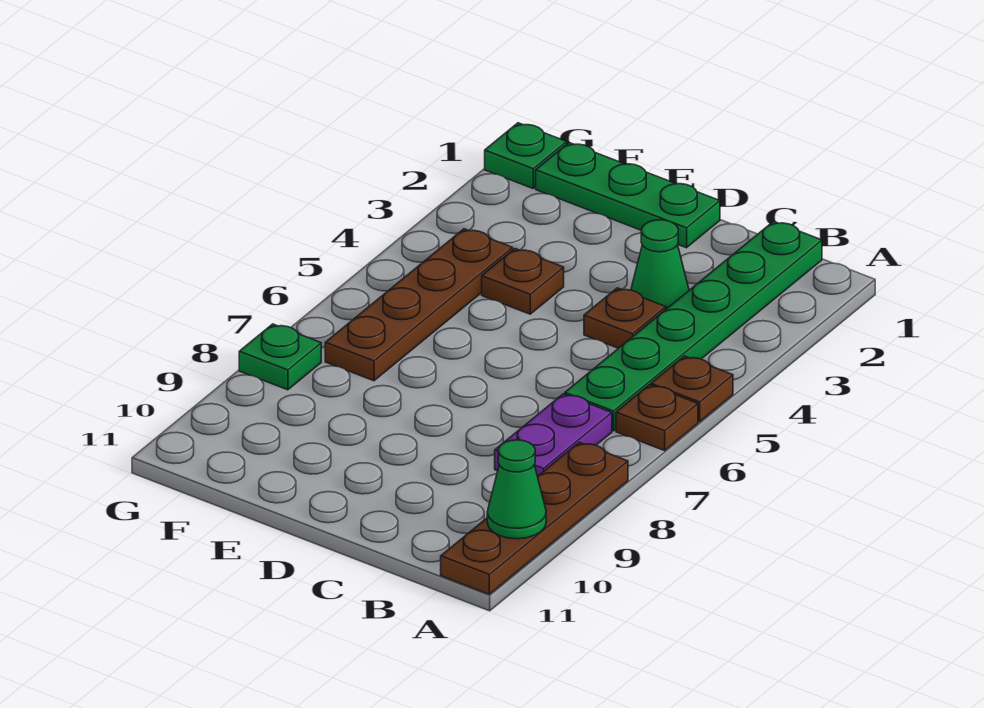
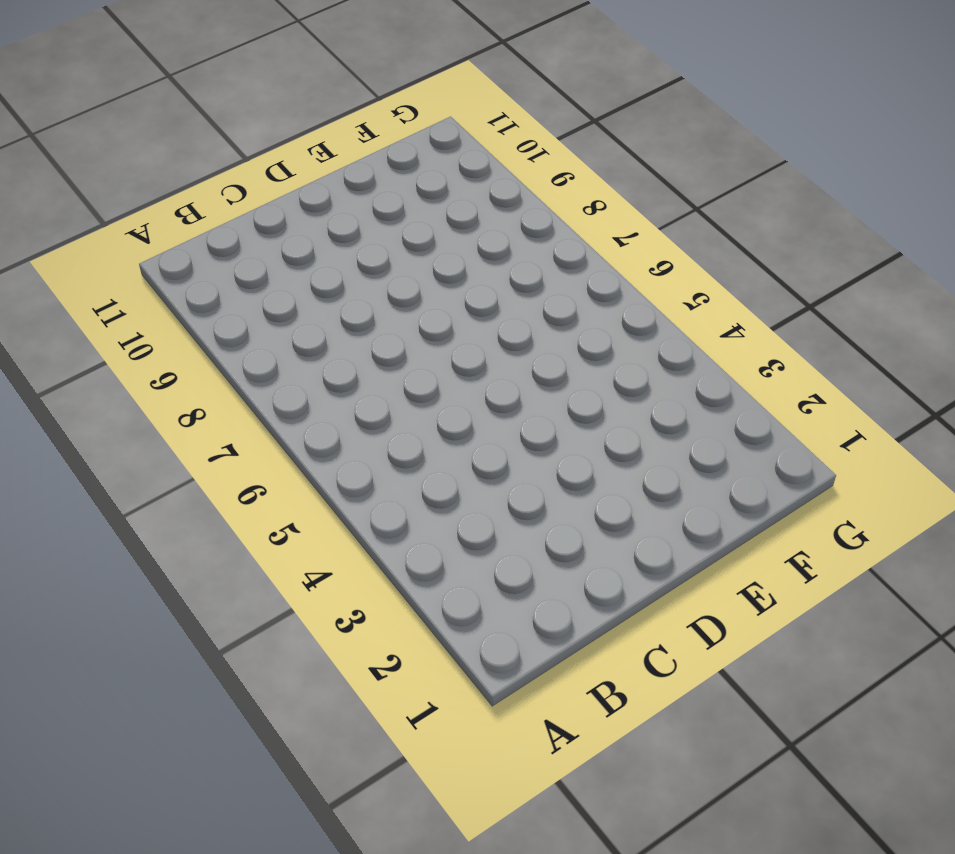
none -> brown plate A5 level 1
none -> brown plate A6 level 1
none -> brown plate A8:A11 level 1

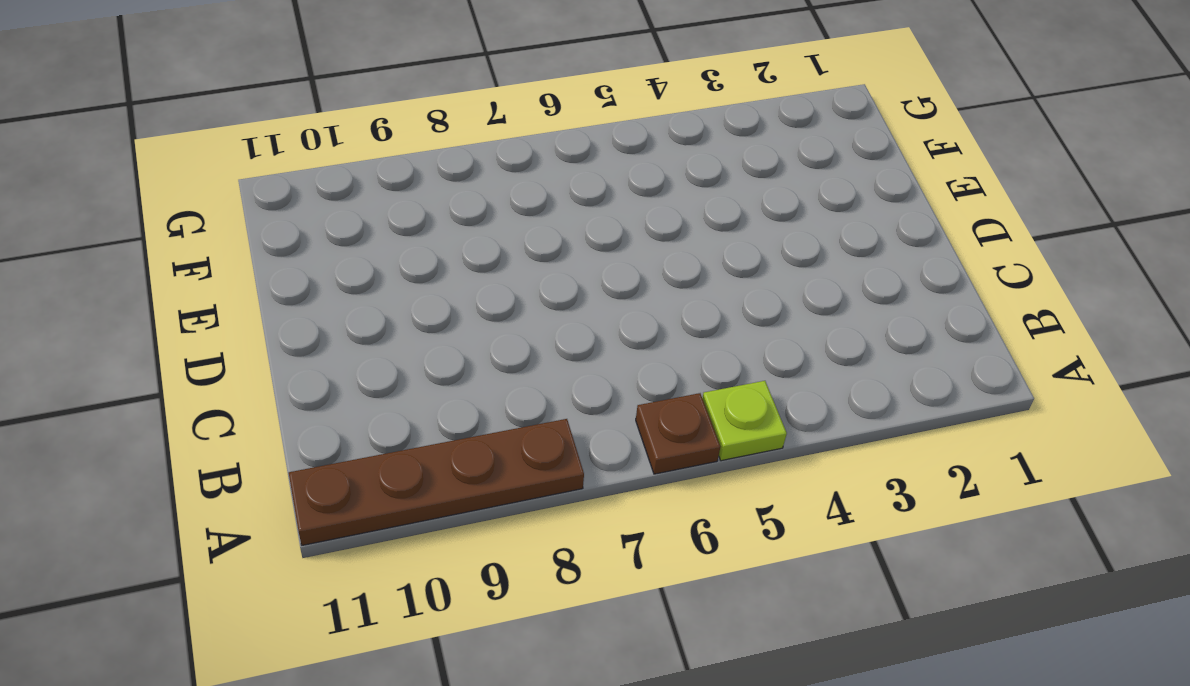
lime plate A5 level 1 -> brown plate A5 level 1
none -> green plate B1:B6 level 1
none -> purple plate B7:B8 level 1
none -> green cone C3 level 1

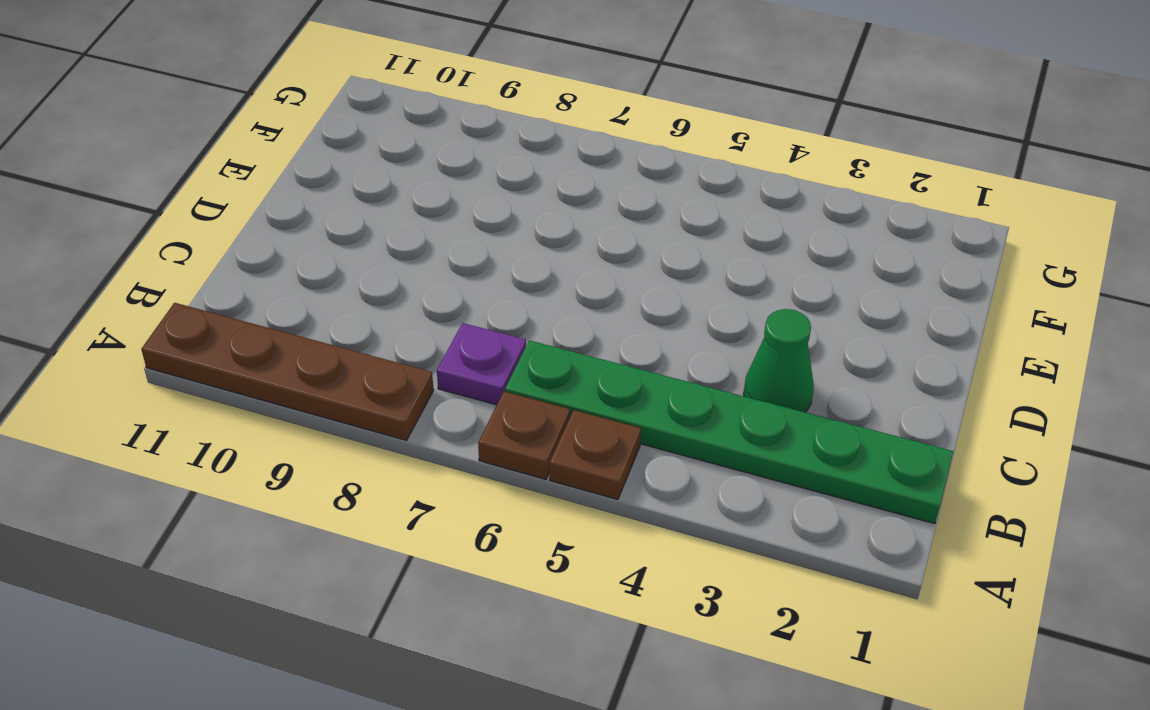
purple plate B7 level 1 -> purple plate B7:B8 level 1
none -> brown plate C4 level 1
none -> green plate D1:F1 level 1
none -> brown plate E4 level 1

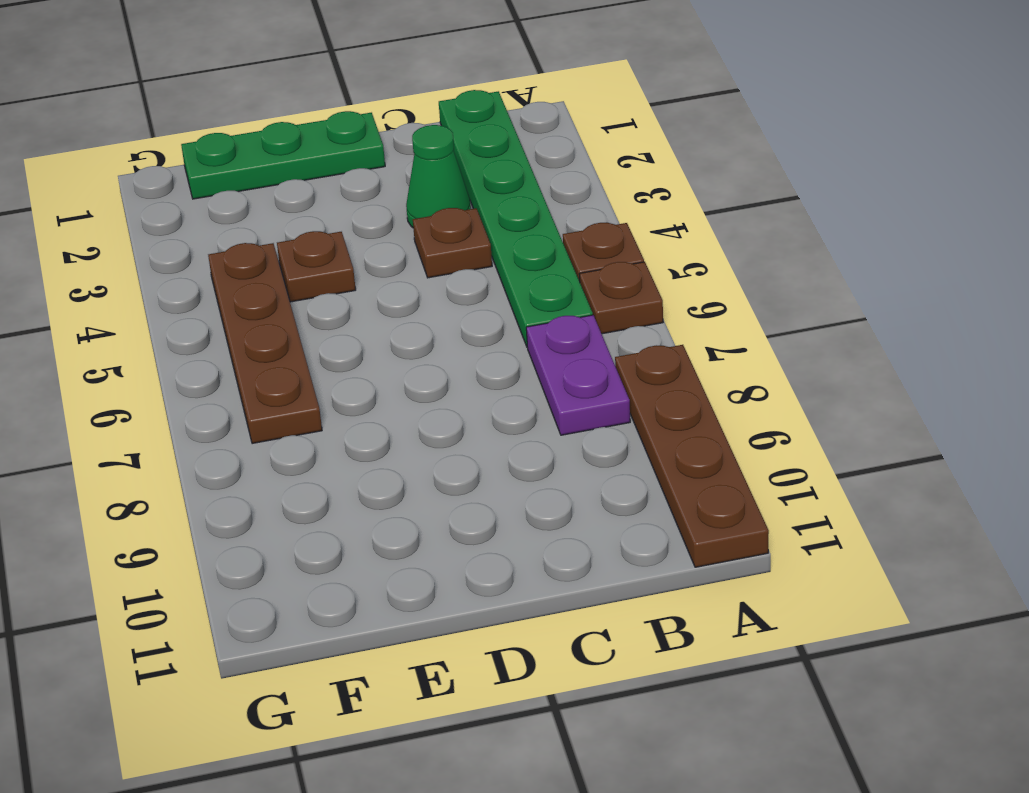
none -> green plate G1 level 1
none -> green plate G8 level 1
none -> green cone A10 level 2

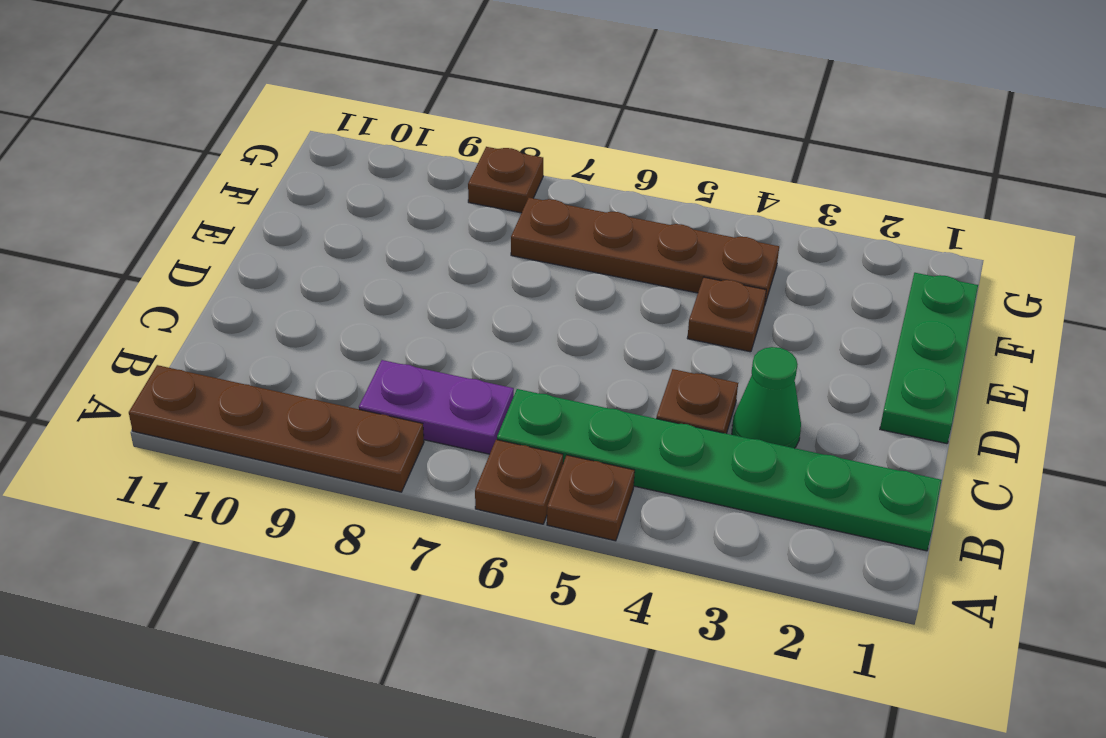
brown plate G8 level 1 -> green plate G8 level 1
none -> green plate G1 level 1
none -> green cone A10 level 2

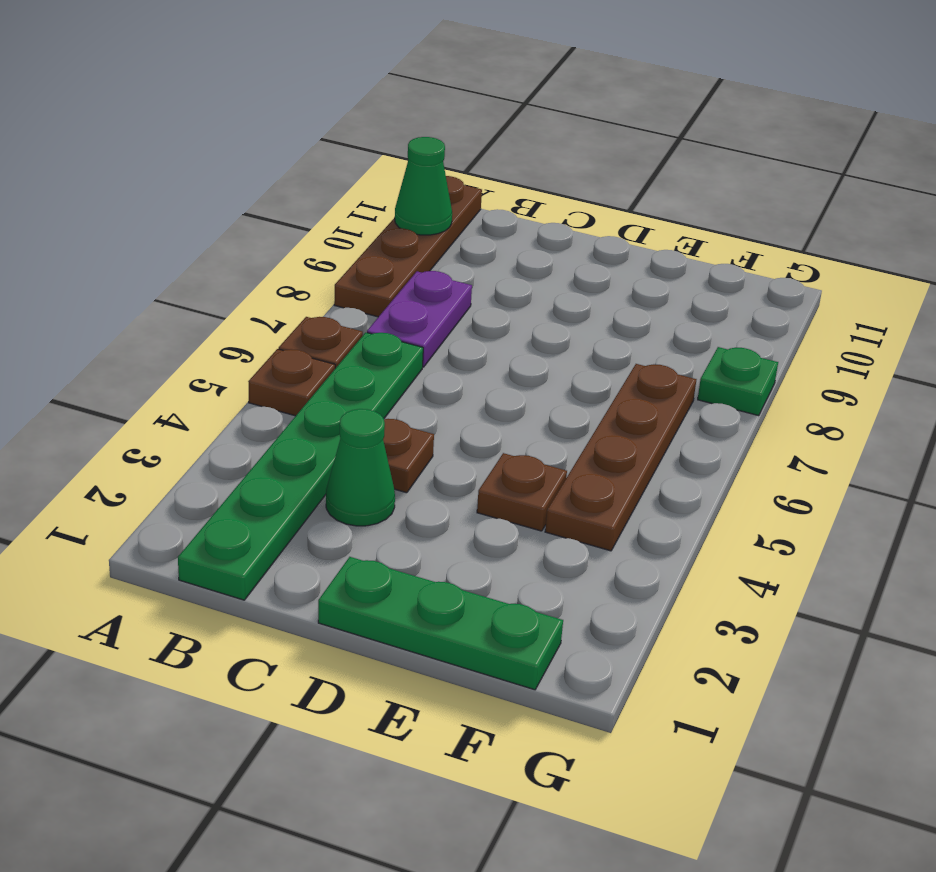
none -> green plate G1 level 1

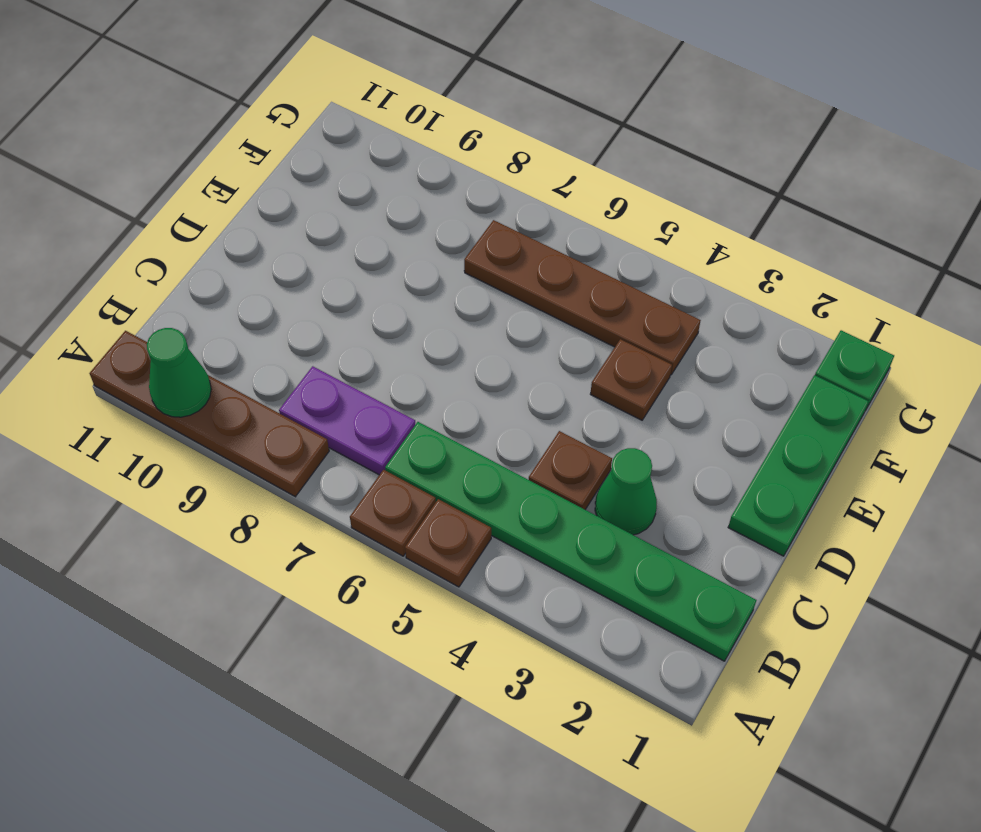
none -> green plate G8 level 1

